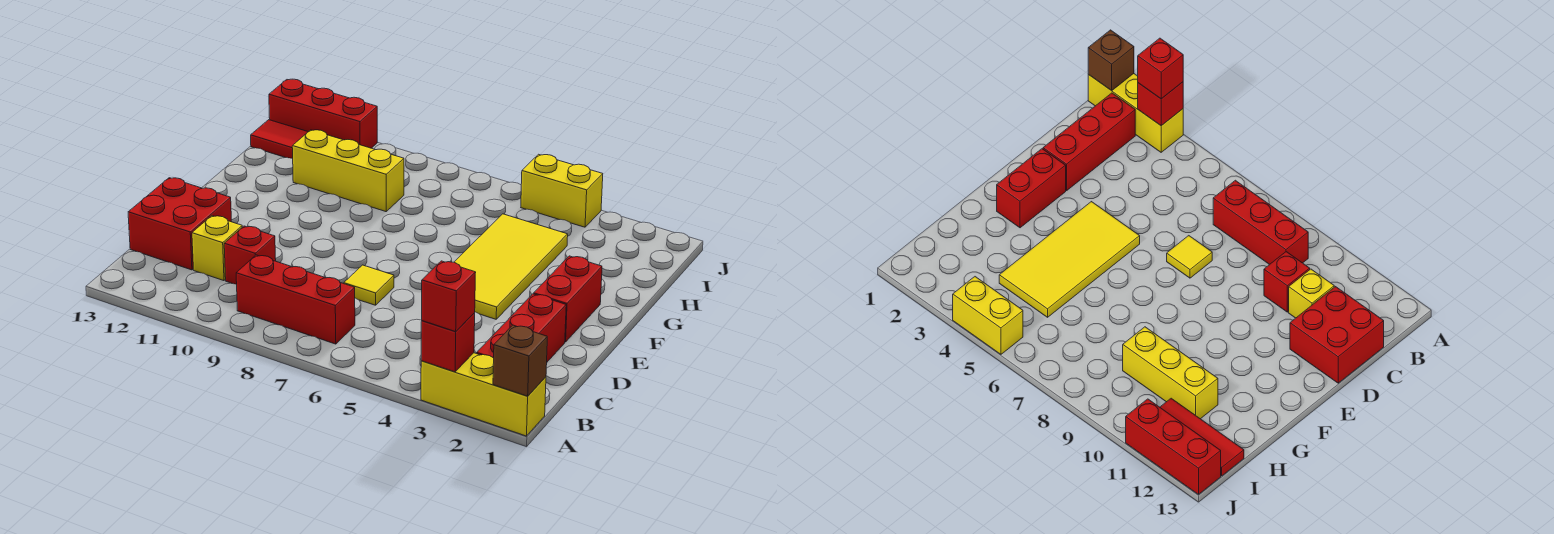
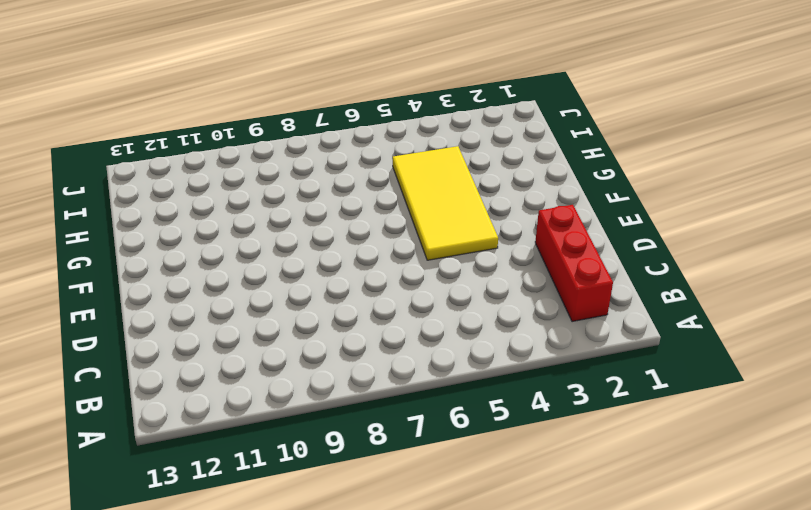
none -> yellow brick A1:A3 level 1
none -> red brick B7:B9 level 1
none -> red brick C10 level 1

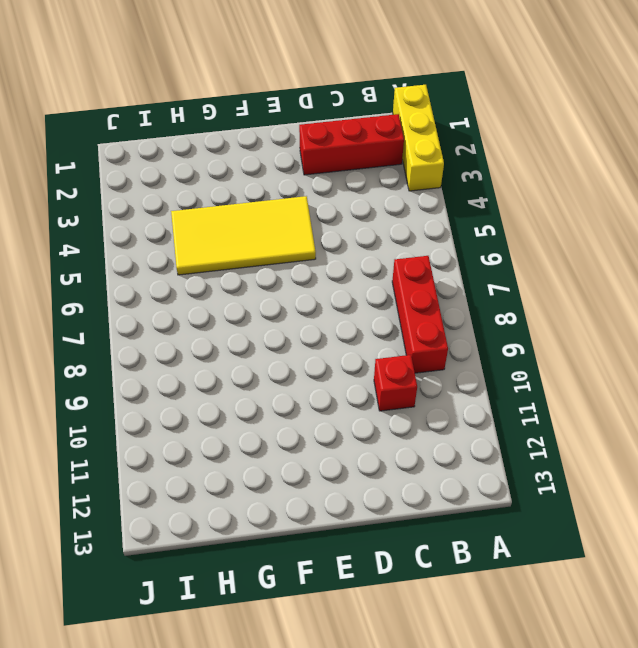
none -> yellow brick C11 level 1
none -> red brick C12:D13 level 1
none -> yellow tile D7 level 1

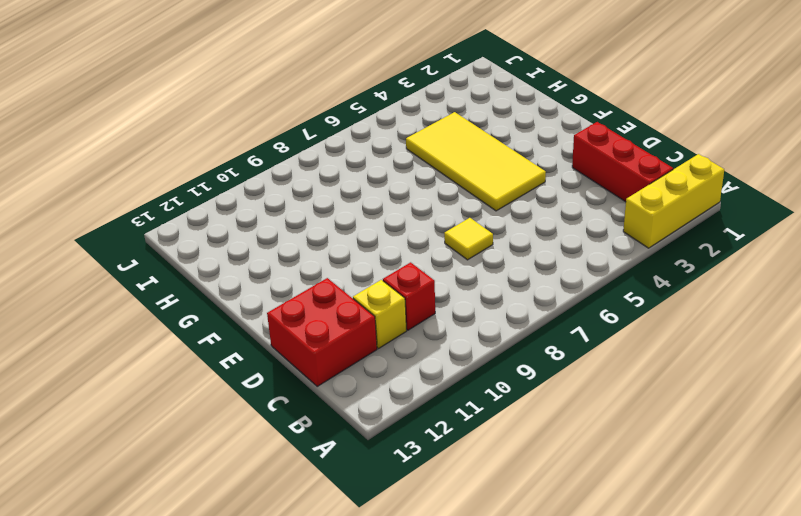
none -> red brick B7:B9 level 1
none -> red brick E2:F2 level 1
none -> yellow brick H9:H11 level 1

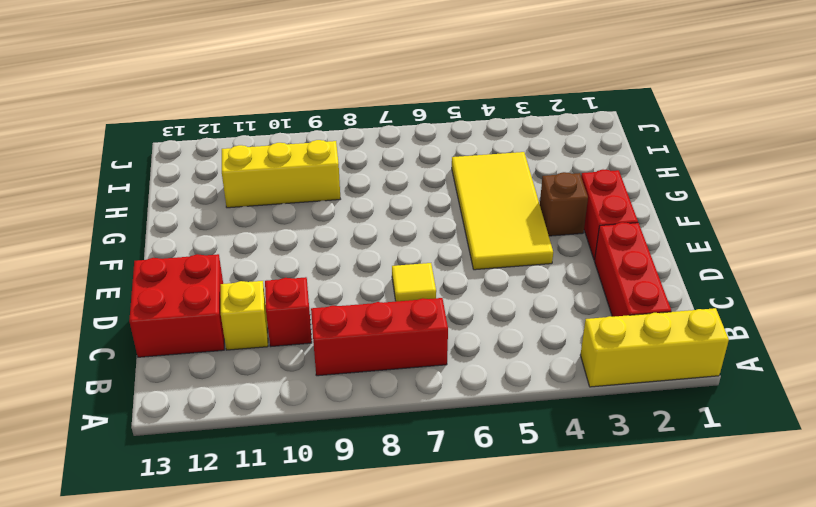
brown brick F3 level 1 -> brown brick A1 level 2
none -> red tile I11:I13 level 1
none -> yellow brick J4:J5 level 1
none -> red brick J11:J13 level 1

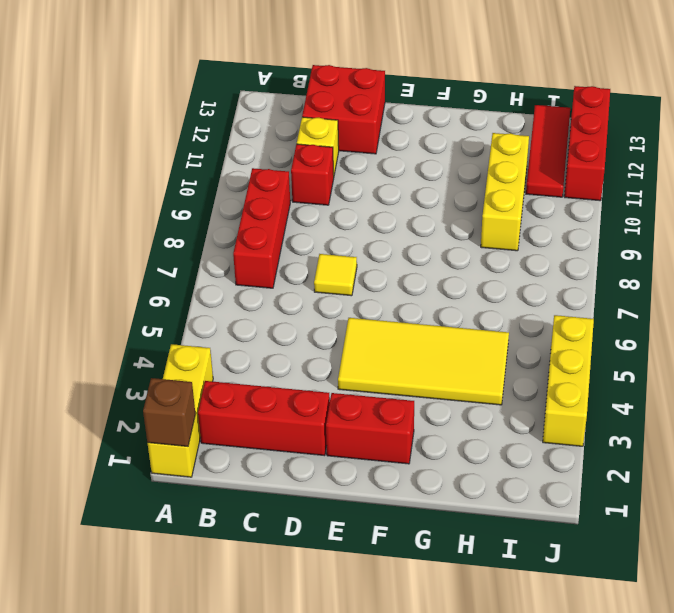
yellow brick J3:J5 level 1 -> yellow brick J4:J5 level 1
none -> red brick A3 level 2
none -> red brick A3 level 3

